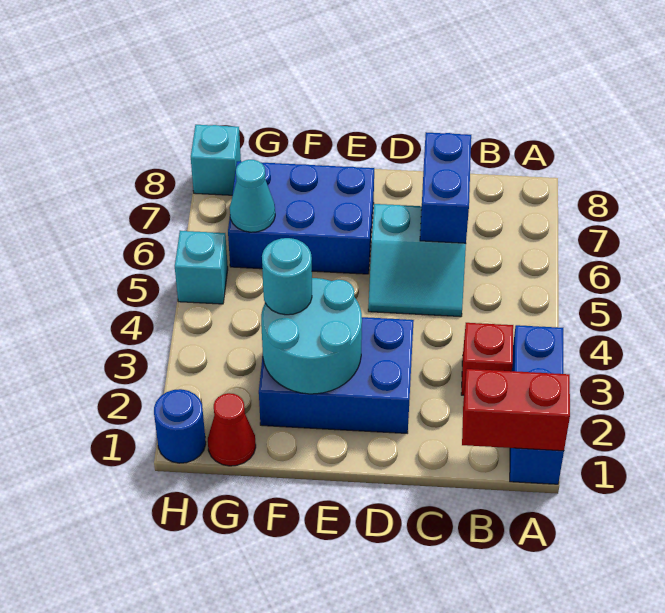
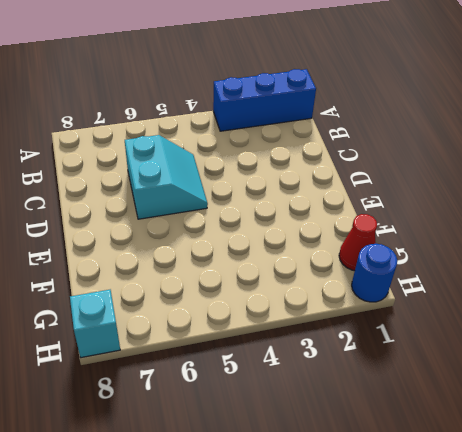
none -> red brick B3 level 1
none -> blue brick D2:F3 level 1
none -> blue brick E6:G7 level 1

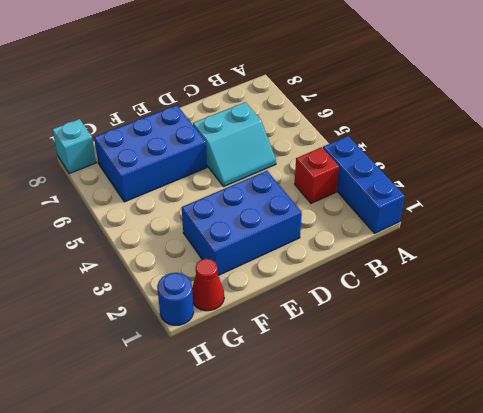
none -> cyan brick H5 level 1
none -> red brick A1:B1 level 2
none -> blue brick C6:C7 level 2

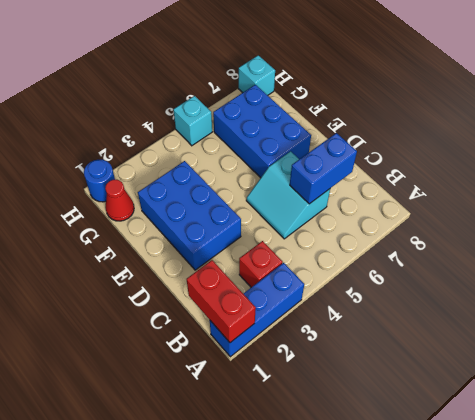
none -> cyan round brick E2:F3 level 2
none -> cyan cone G6 level 2
none -> cyan round brick F3 level 3

